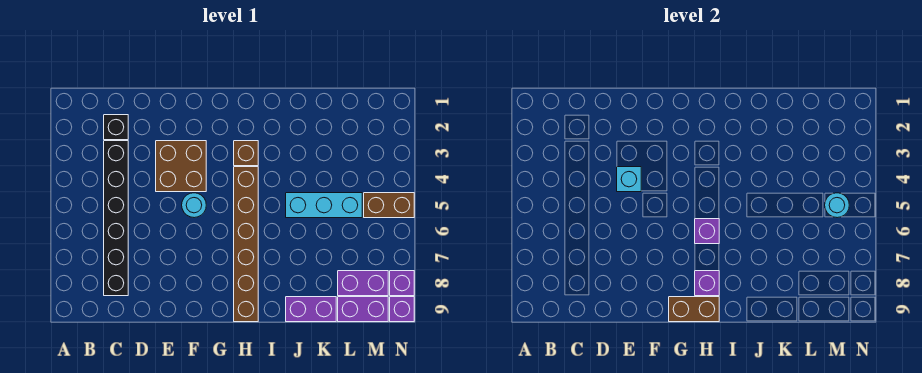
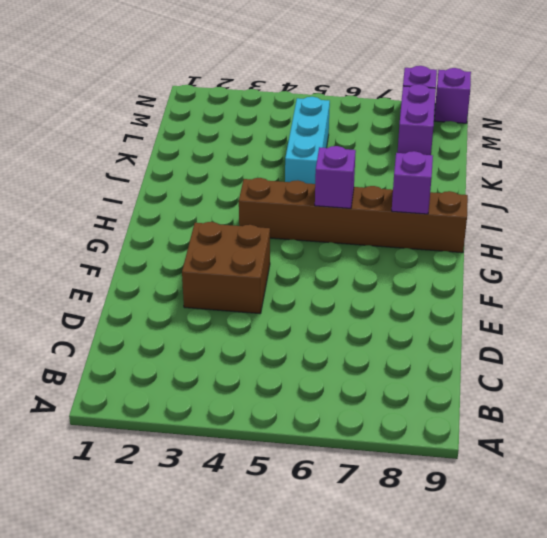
none -> black brick C2 level 1
none -> black brick C3:C8 level 1
none -> cyan round brick F5 level 1

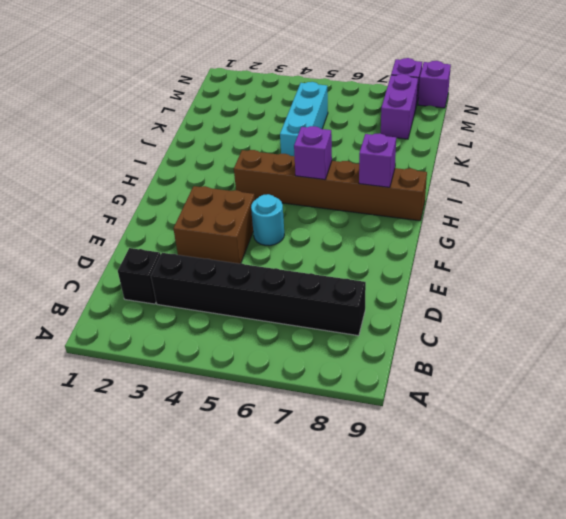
none -> brown brick H3 level 1
none -> purple brick J9:K9 level 1
none -> purple brick L9:M9 level 1

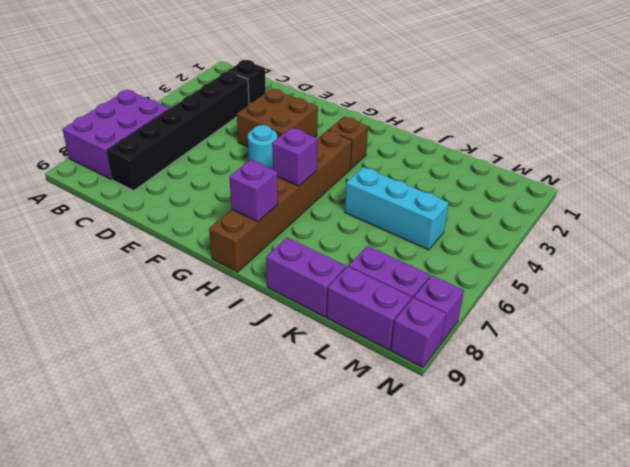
purple brick A6:B8 level 1 -> none
none -> brown brick M5:N5 level 1
none -> cyan brick E4 level 2
none -> brown brick G9:H9 level 2

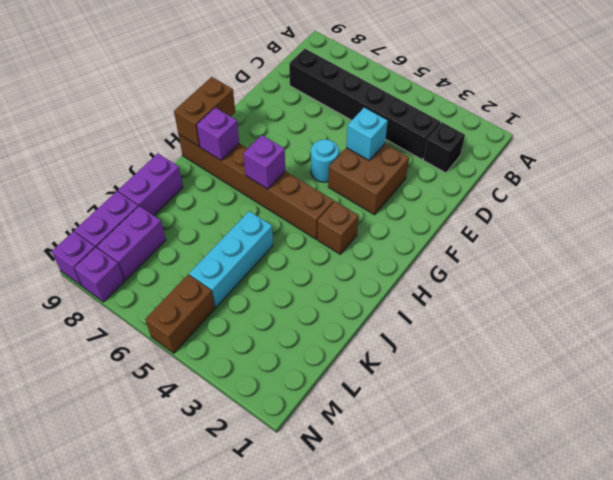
none -> cyan round brick M5 level 2

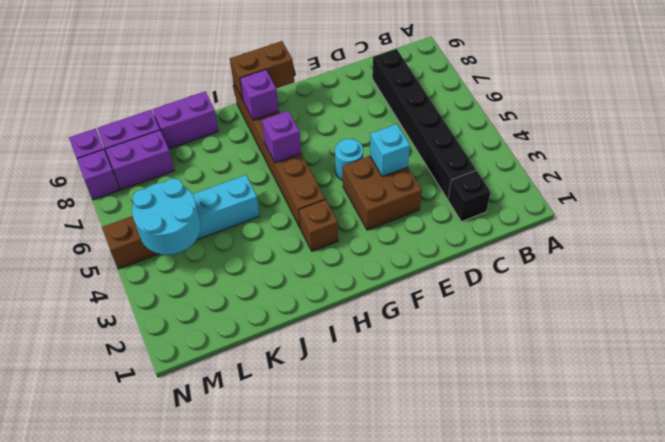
cyan round brick L4:M5 level 2 -> cyan round brick M5 level 2

